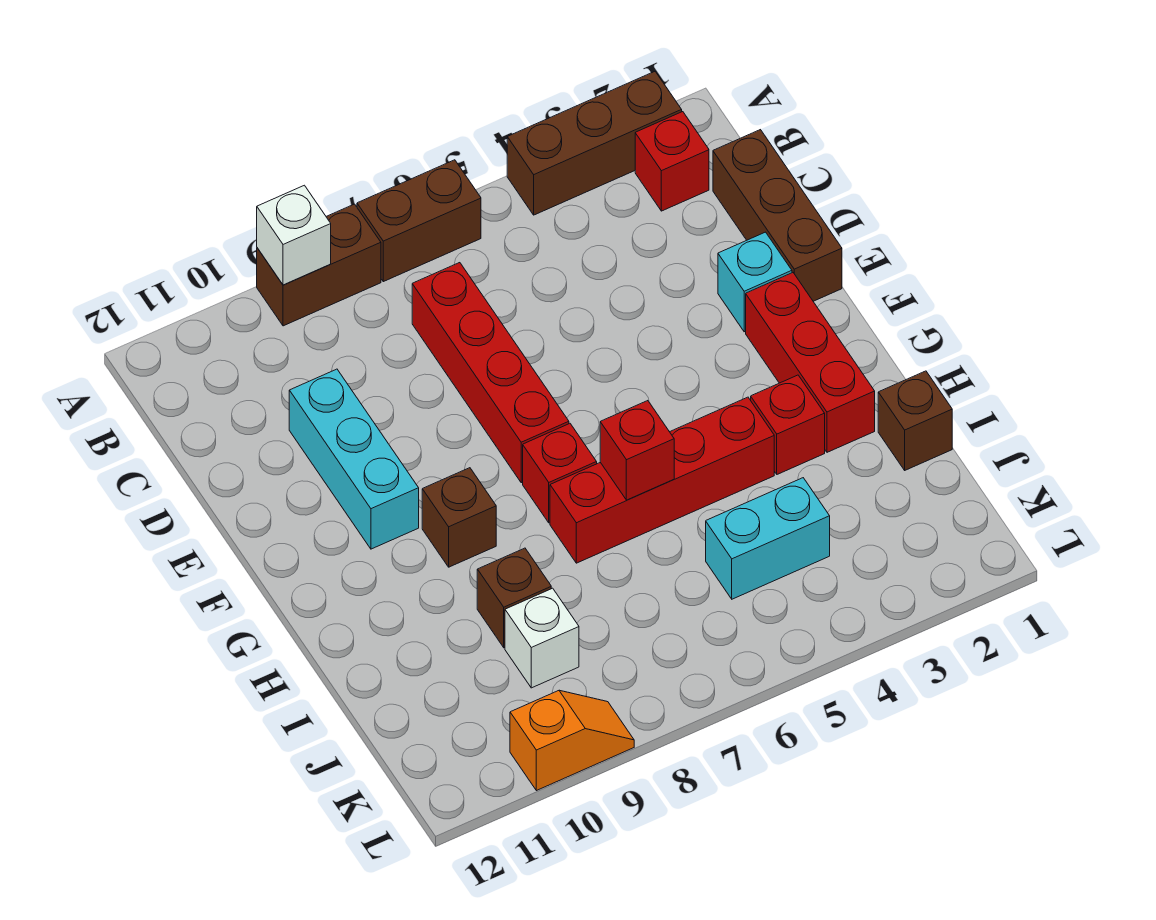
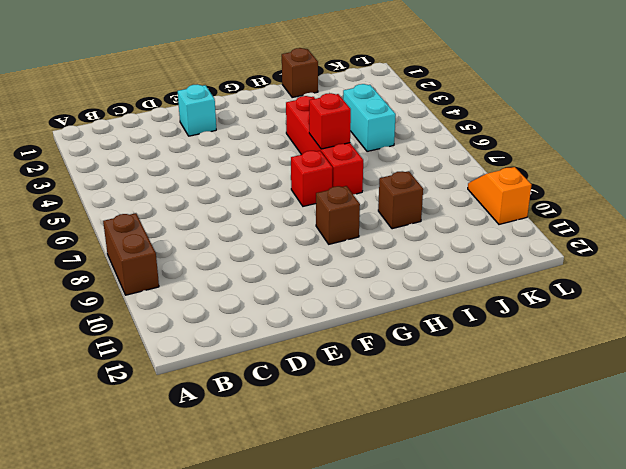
none -> brown brick A2:A4 level 1
none -> brown brick A6:A7 level 1
none -> red brick B2 level 1

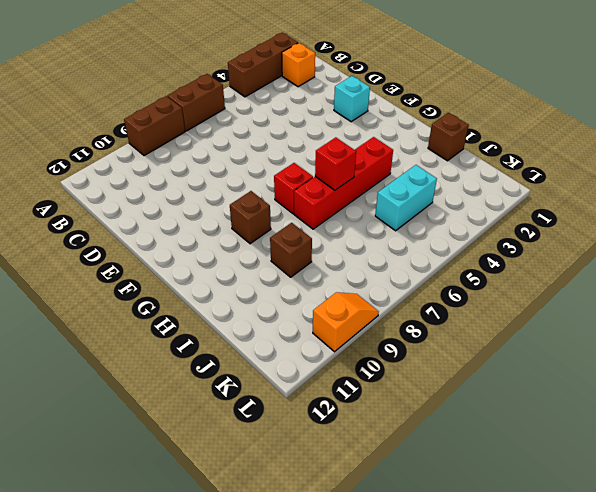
orange brick B2 level 1 -> red brick B2 level 1
none -> brown brick C1:E1 level 1
none -> red brick C7:F7 level 1
none -> cyan brick D10:F10 level 1

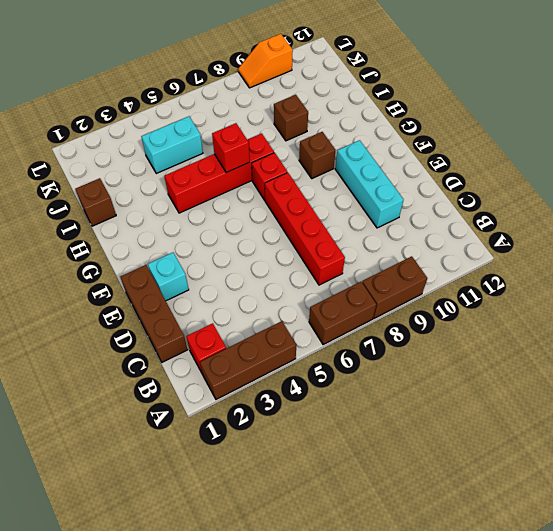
none -> red brick F2:H2 level 1
none -> red brick H3 level 1
none -> white brick J9 level 1

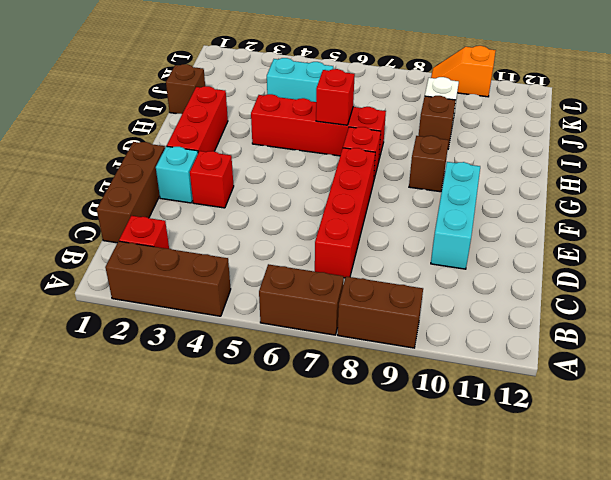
red brick E3 level 1 -> red brick H3 level 1
none -> white brick A9 level 2

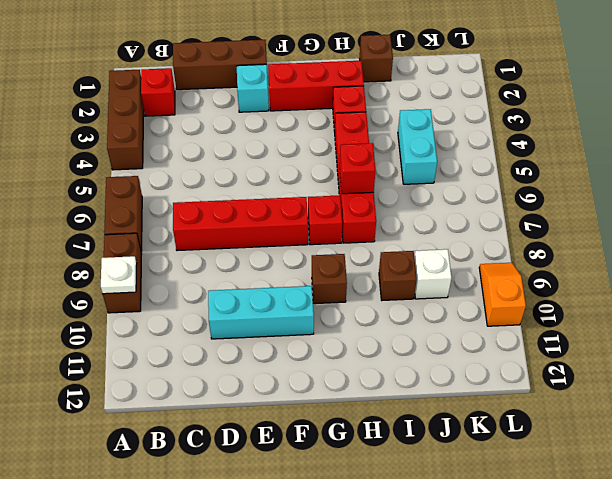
white plate A9 level 2 -> white brick A9 level 2

